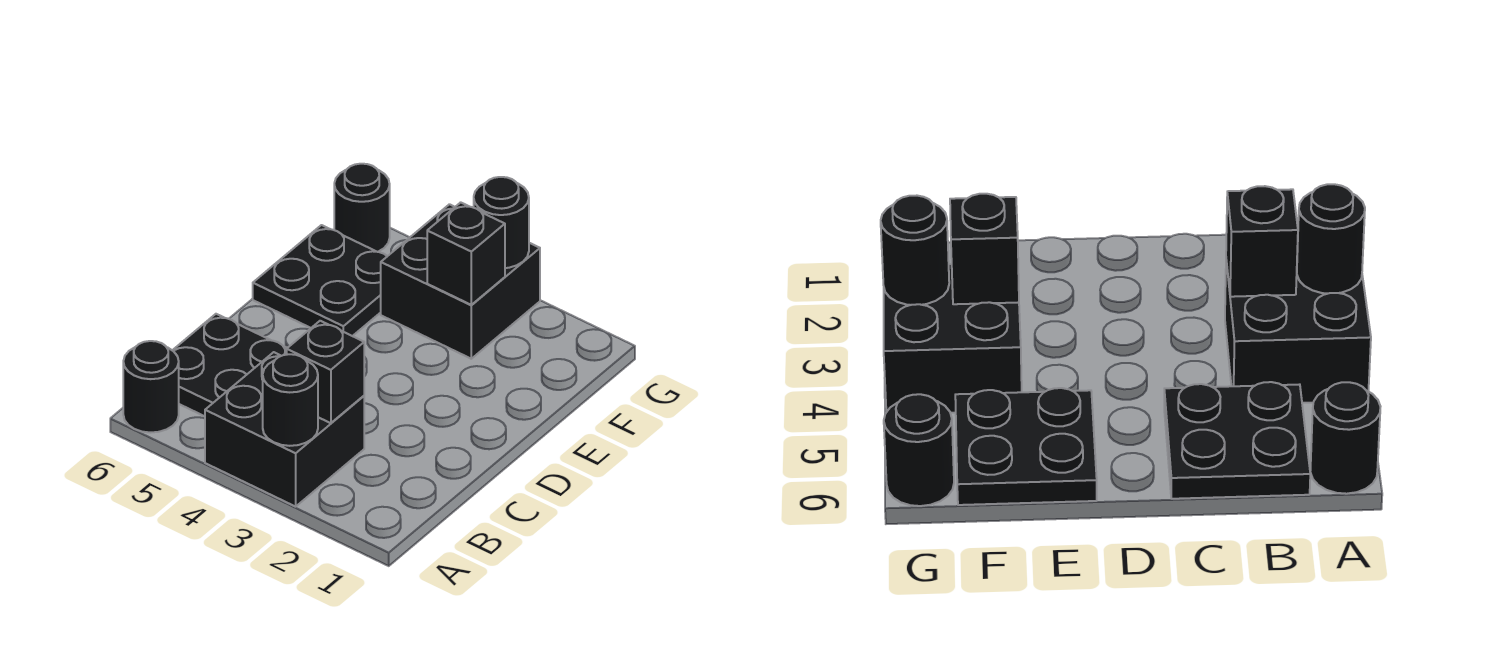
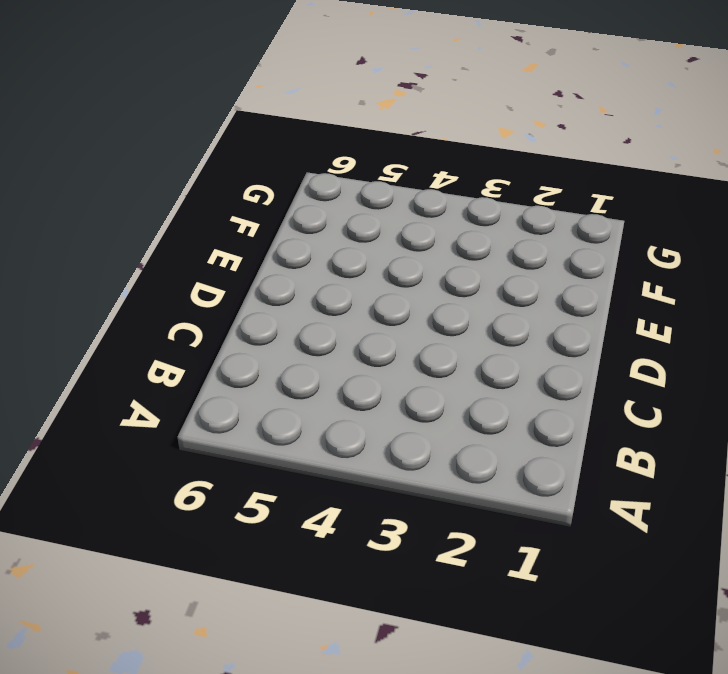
none -> black brick A3:B4 level 1
none -> black round brick A6 level 1

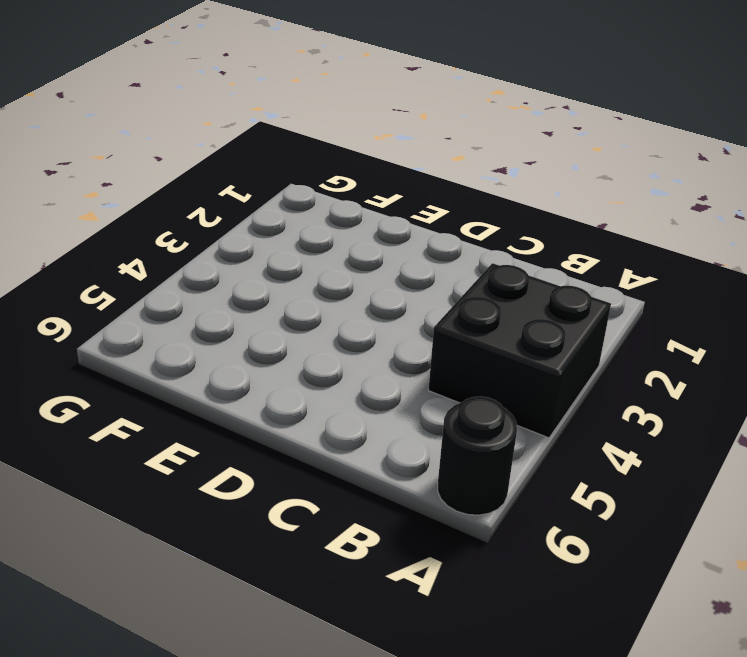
none -> black plate B5:C6 level 1
none -> black plate E5:F6 level 1

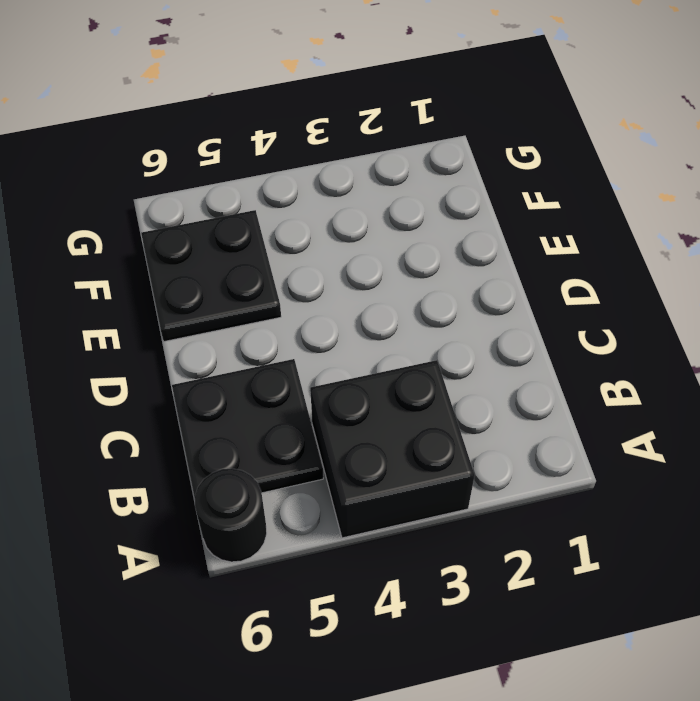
none -> black brick F3:G4 level 1
none -> black round brick G6 level 1

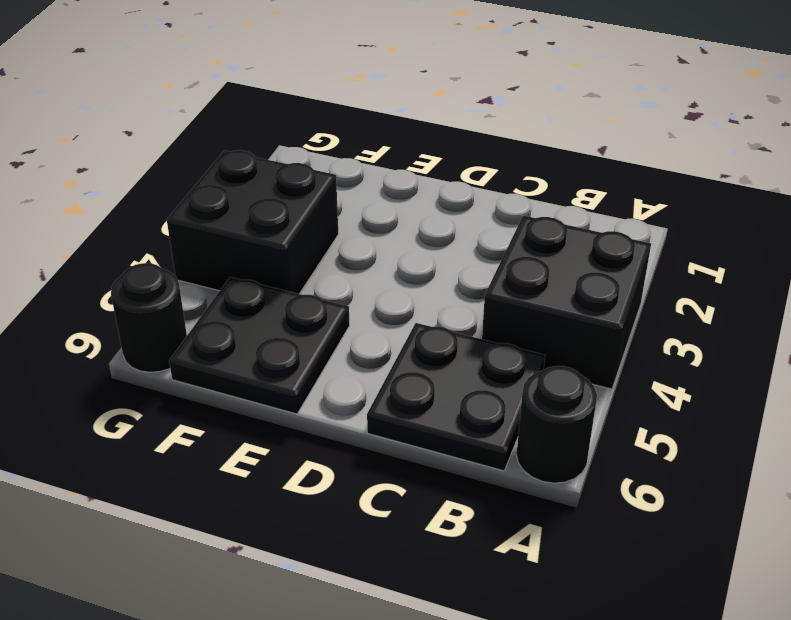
none -> black round brick A3 level 2
none -> black brick B3 level 2

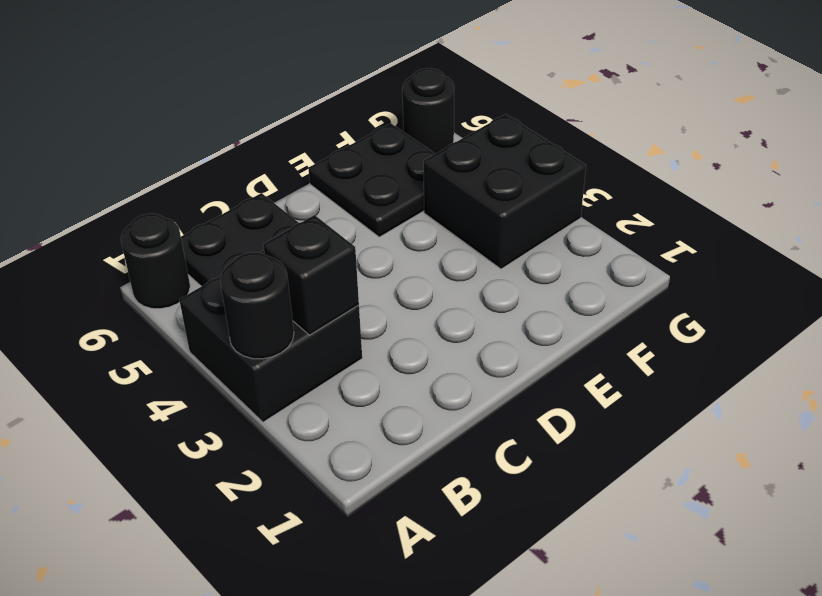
none -> black brick F3 level 2
none -> black round brick G3 level 2

